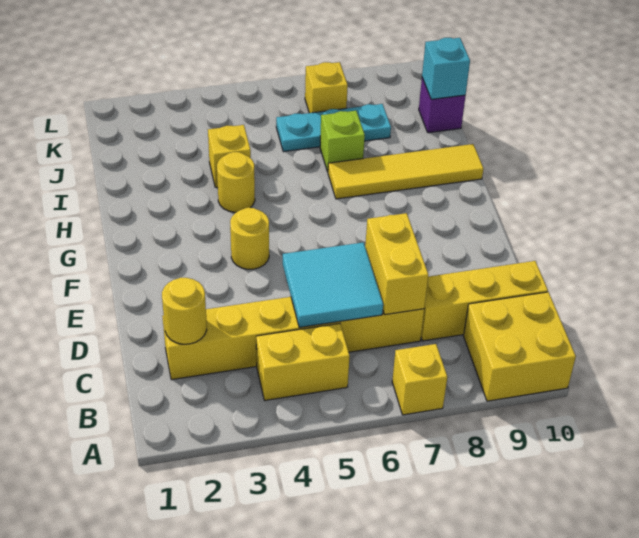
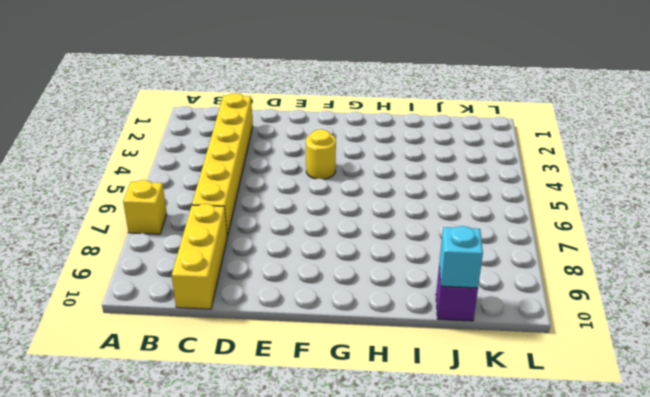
none -> yellow brick A9:B10 level 1
none -> yellow brick B4:B5 level 1
none -> yellow round brick H4 level 1

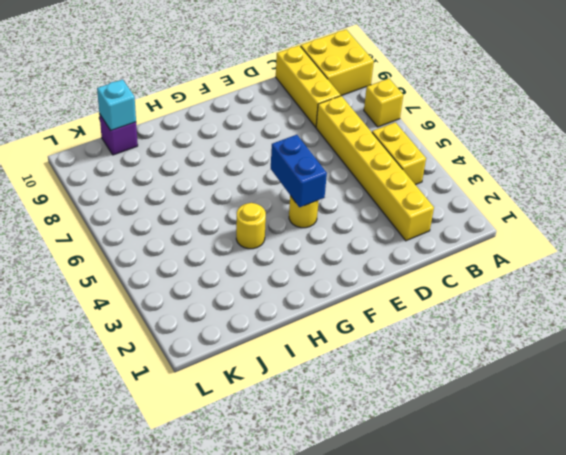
blue brick F4:F5 level 2 -> none
none -> yellow tile H7:H10 level 1
none -> yellow brick I4 level 1
none -> lime brick I7 level 1

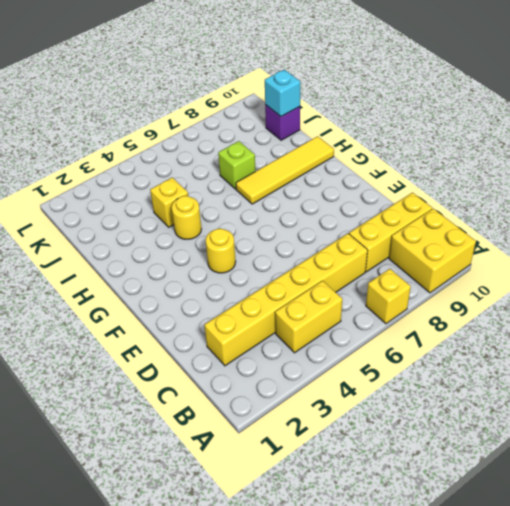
none -> cyan plate J6:J8 level 1
none -> yellow brick K7 level 1
none -> yellow round brick C2 level 2

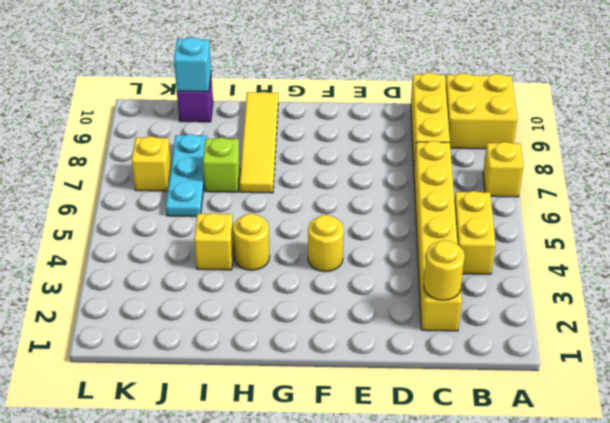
none -> cyan tile C5:D6 level 2
none -> yellow brick C7:D7 level 2

